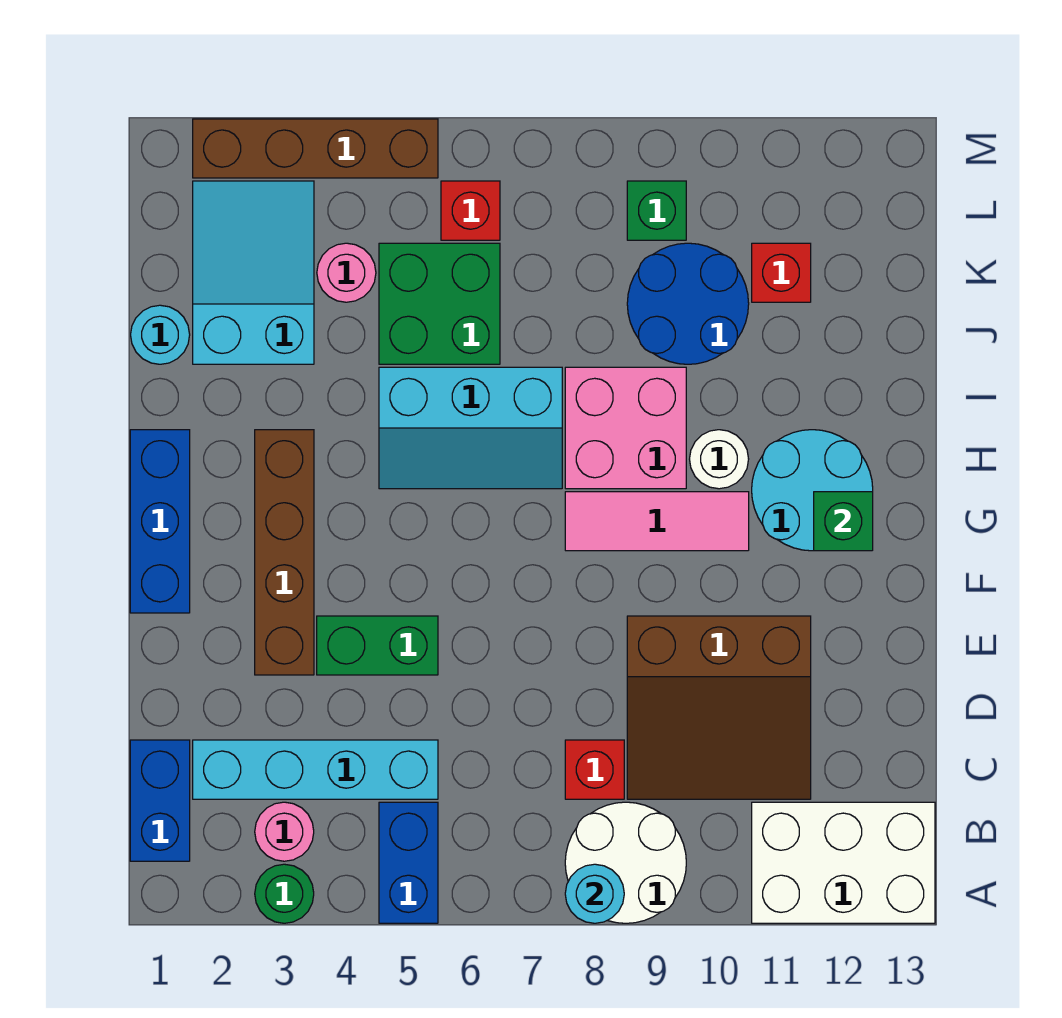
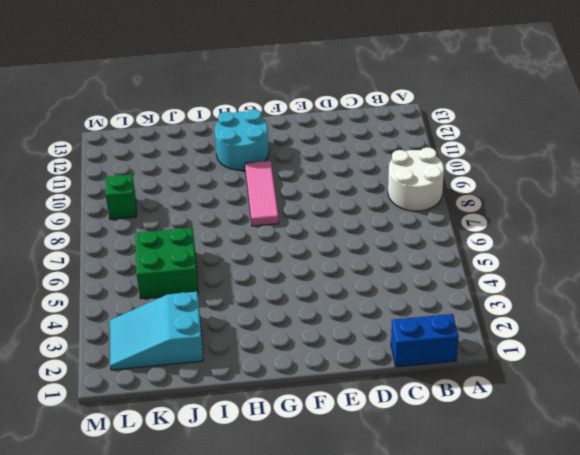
none -> green round brick A3 level 1
none -> blue brick A5:B5 level 1
none -> white brick A11:B13 level 1

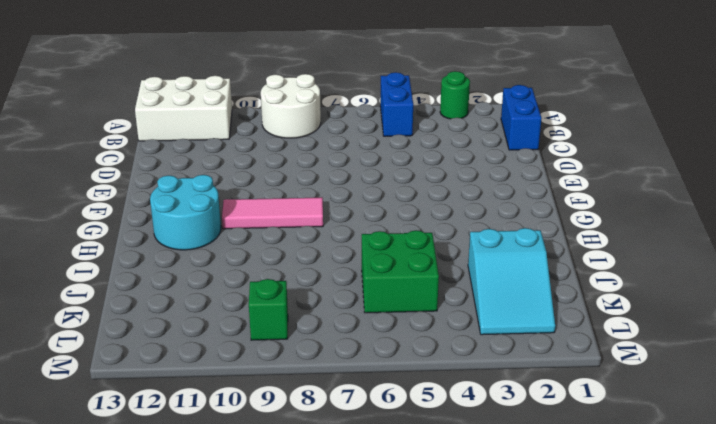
none -> pink round brick B3 level 1
none -> cyan brick C2:C5 level 1
none -> red brick C8 level 1

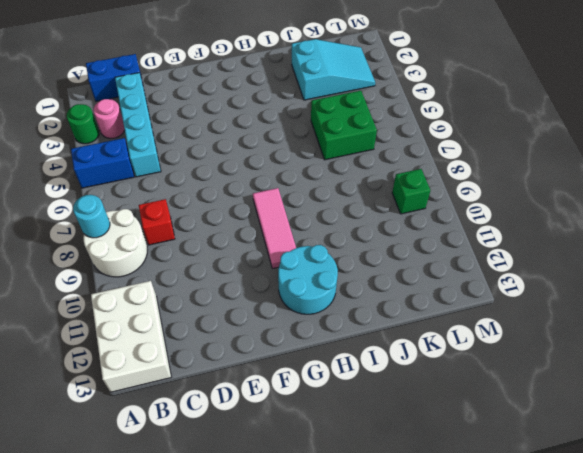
none -> brown slope C9:E11 level 1 top E
none -> brown brick E3:H3 level 1
none -> green brick E4:E5 level 1

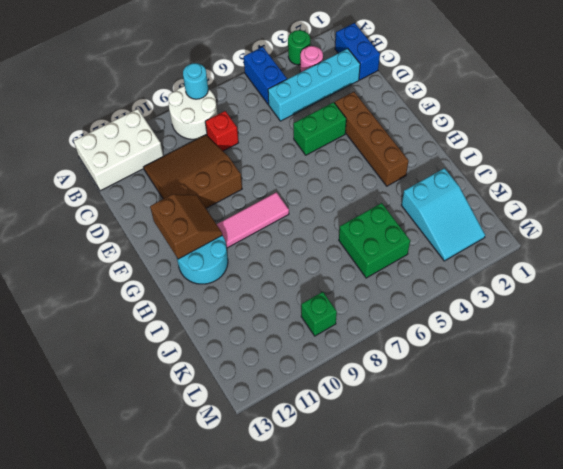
brown slope F11:G12 level 2 top 12 -> green brick G12 level 2
none -> blue brick F1:H1 level 1
none -> cyan slope H5:I7 level 1 top I
none -> pink brick H8:I9 level 1

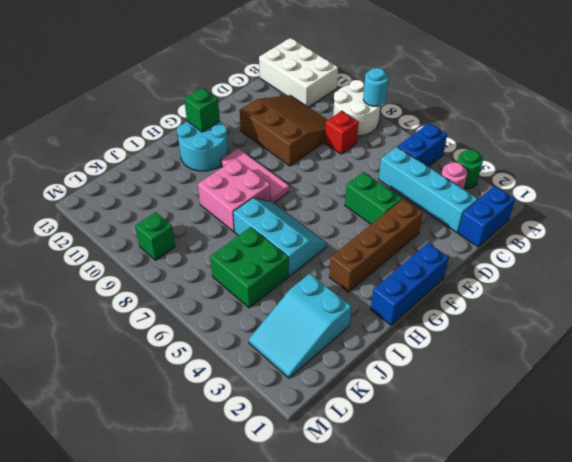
none -> white round brick H10 level 1
none -> cyan round brick J1 level 1
none -> blue round brick J9:K10 level 1

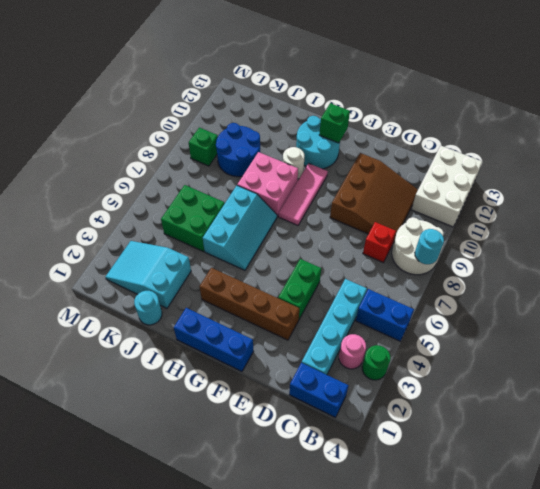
none -> pink round brick K4 level 1
none -> red brick K11 level 1
none -> red brick L6 level 1

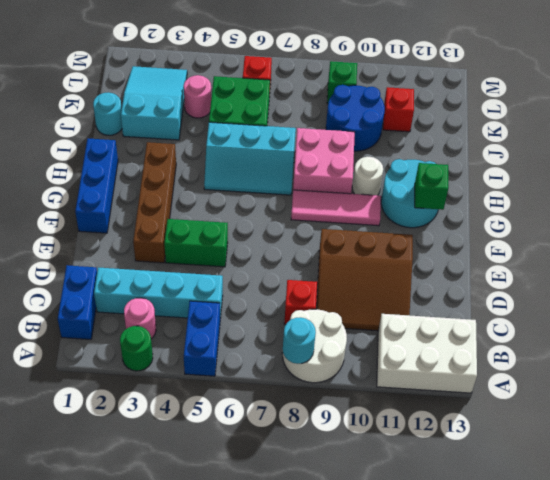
none -> brown brick M2:M5 level 1

